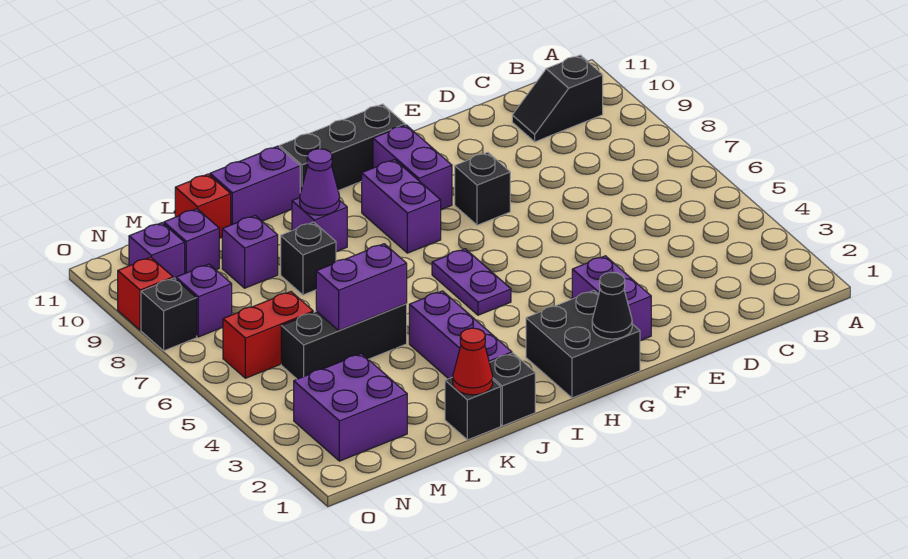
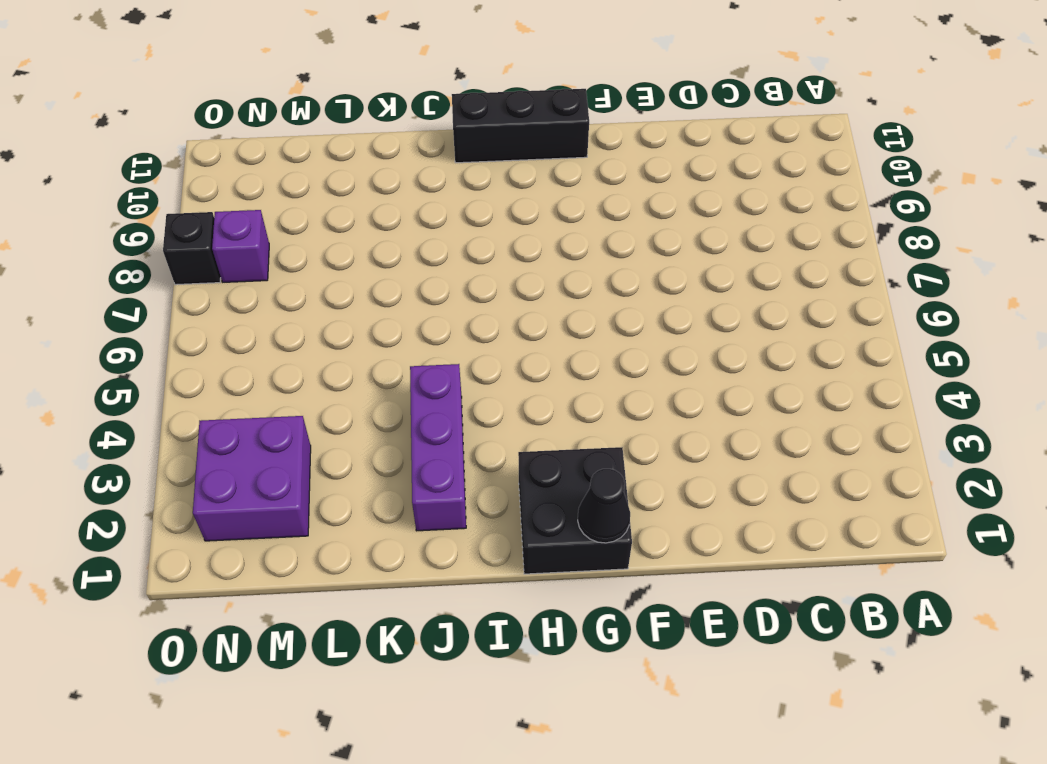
none -> black slope B10:C10 level 1 top B
none -> purple brick F2:F3 level 1
none -> black brick F8 level 1

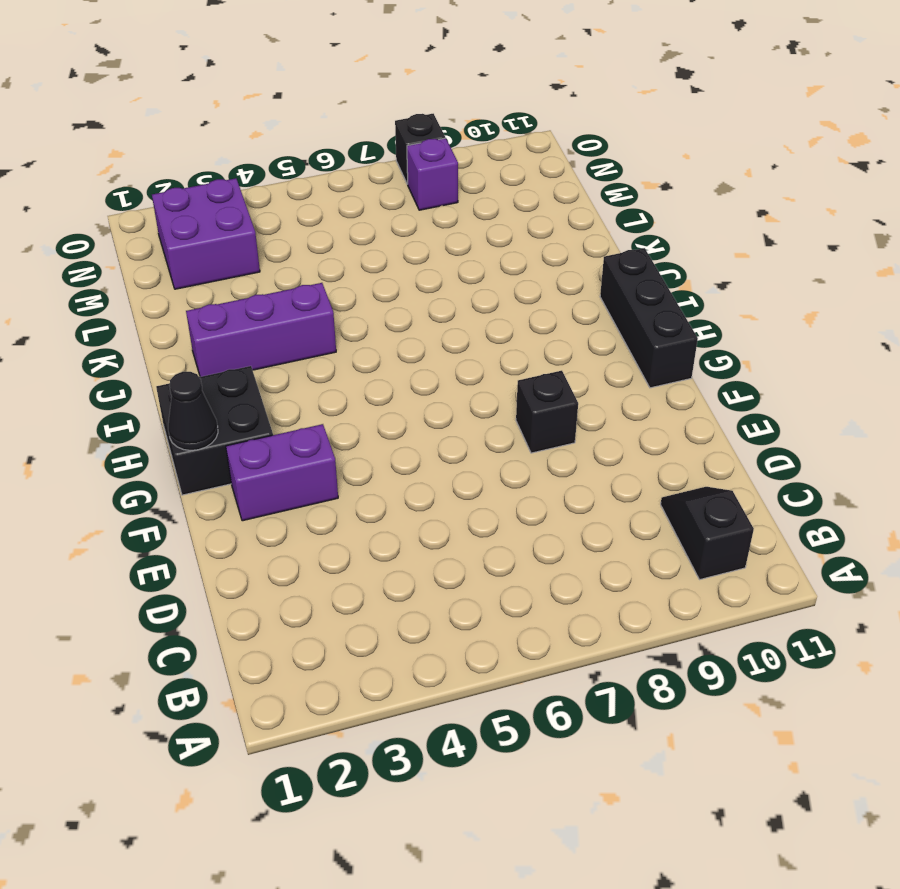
none -> purple brick G9:G10 level 1
none -> purple plate H5:H6 level 1
none -> purple brick H8:H9 level 1

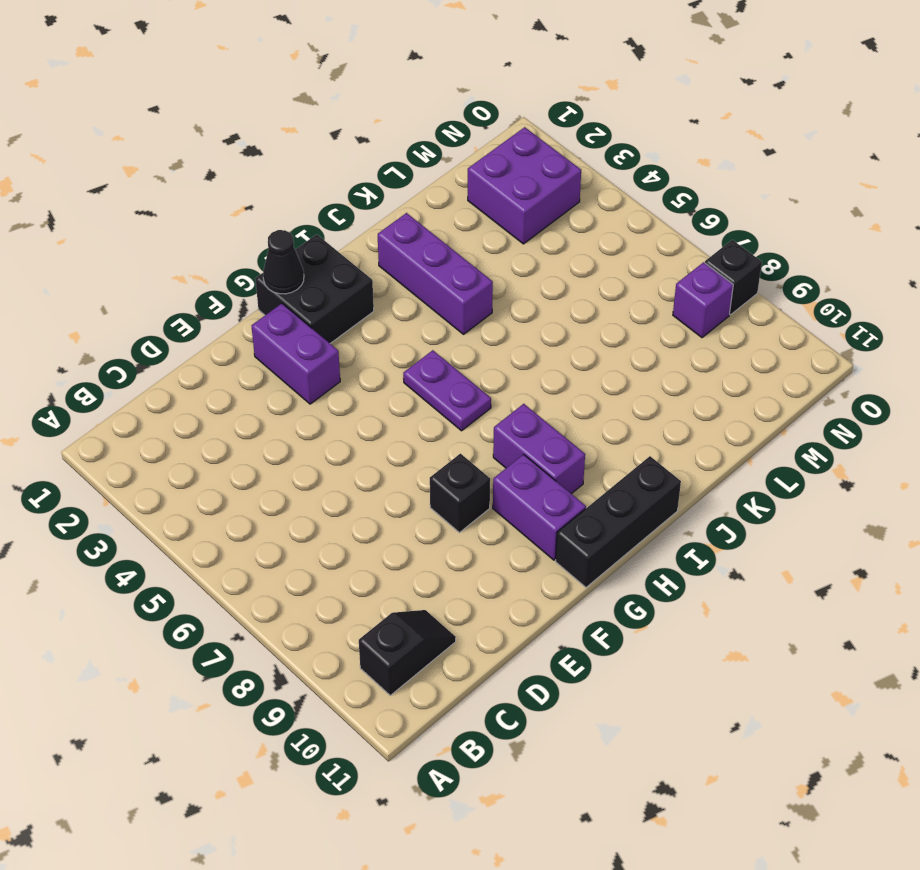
none -> black brick J1 level 1
none -> purple brick J9 level 1
none -> purple brick J11:K11 level 1

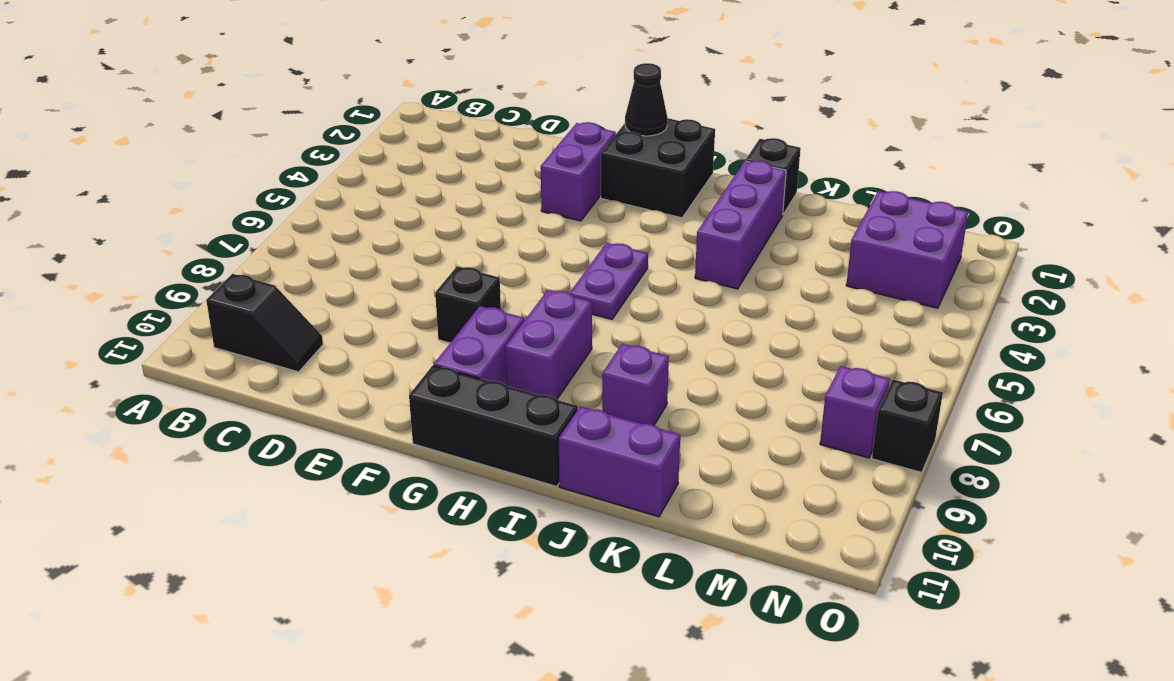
none -> black brick K1 level 1
none -> black brick K5:M5 level 1
none -> black brick K8 level 1

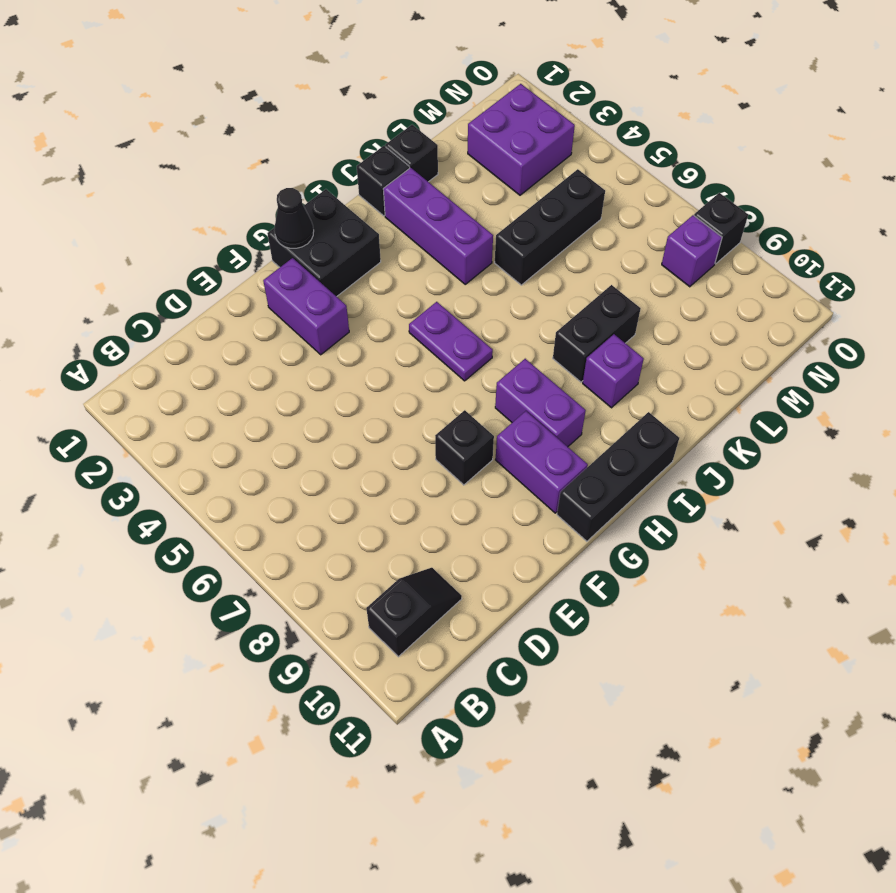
black brick J8:K8 level 1 -> black brick K8 level 1
none -> purple brick J11:K11 level 1
none -> purple brick L9 level 1
none -> red brick L11 level 1

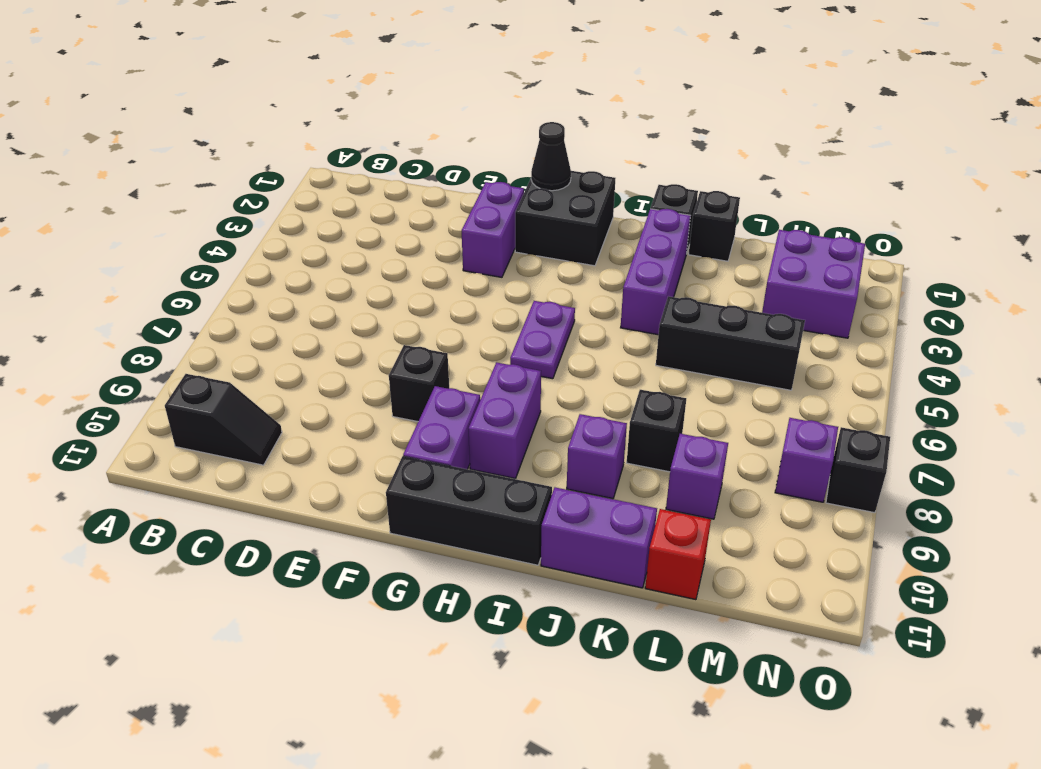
none -> red brick M6:N6 level 1
none -> purple brick M10 level 1
none -> purple brick N10 level 1

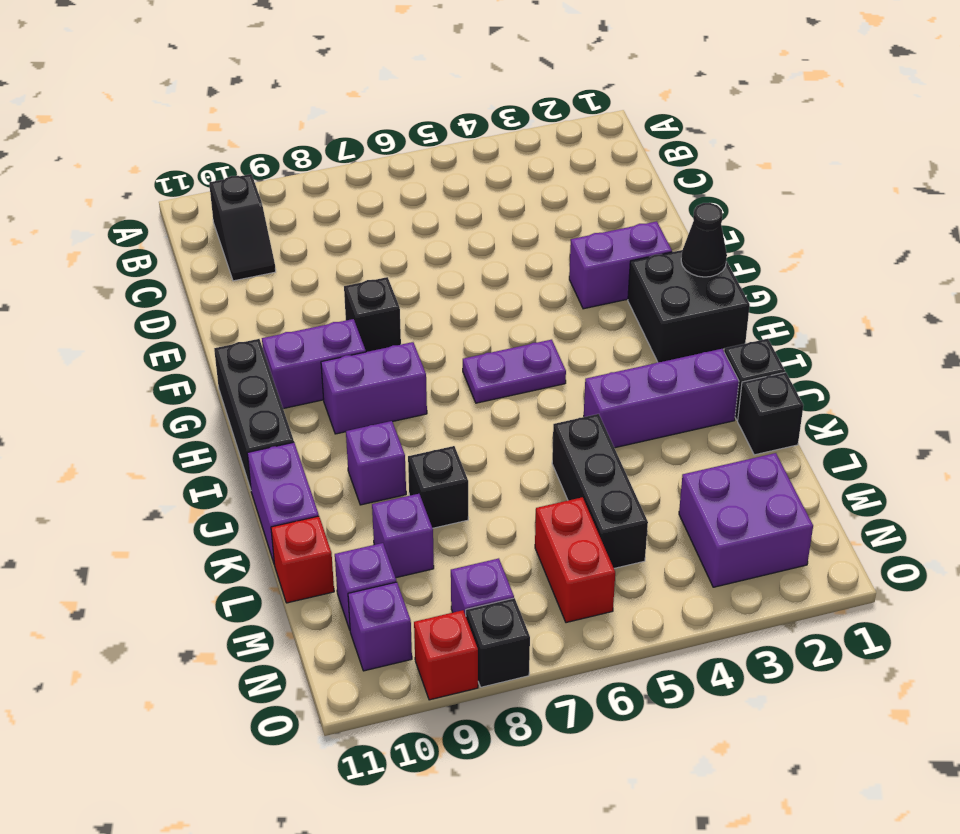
none -> purple cone J9 level 2
none -> red cone K1 level 2
none -> purple brick K5:L5 level 2

